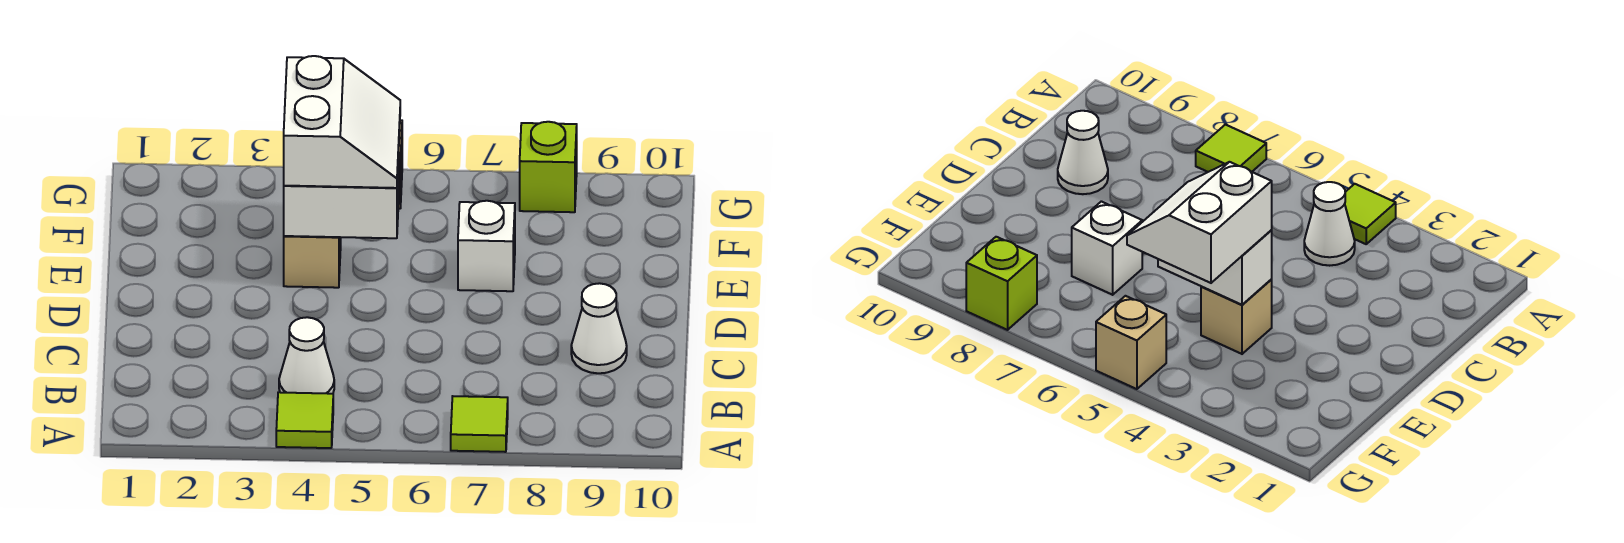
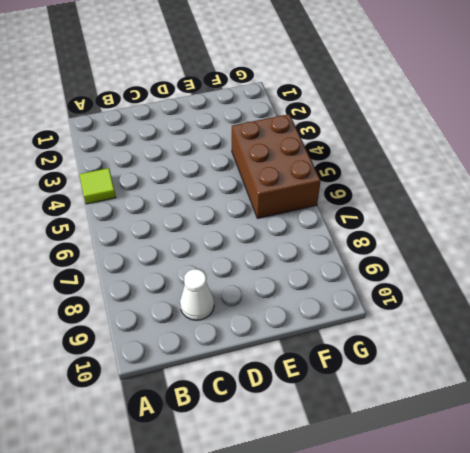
brown brick F4:G6 level 1 -> tan brick G5 level 1
none -> lime tile A7 level 1
none -> white cone B4 level 1

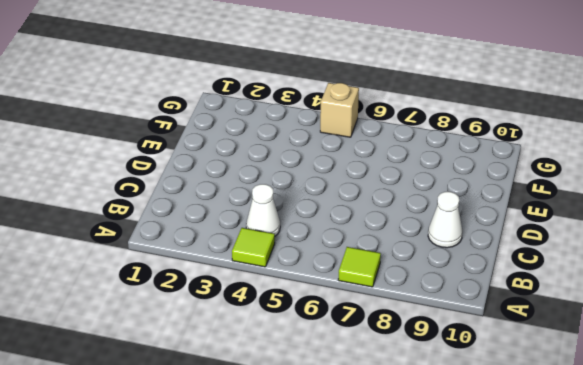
none -> tan brick E4 level 1
none -> white brick E7 level 1

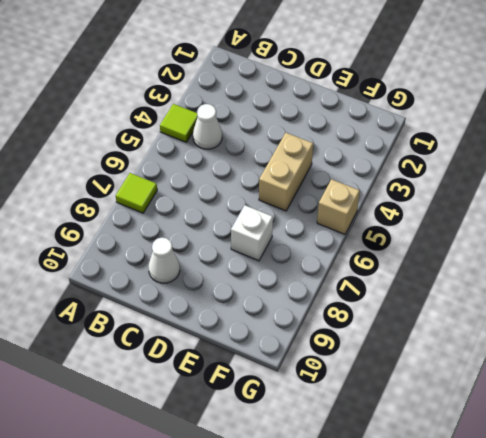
tan brick E4:E5 level 1 -> tan brick E4 level 1
none -> lime brick G8 level 1
none -> white brick E4:E5 level 2

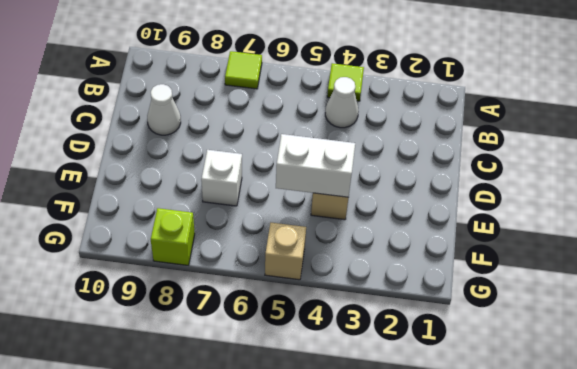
none -> white slope E4:F5 level 3 top 4

